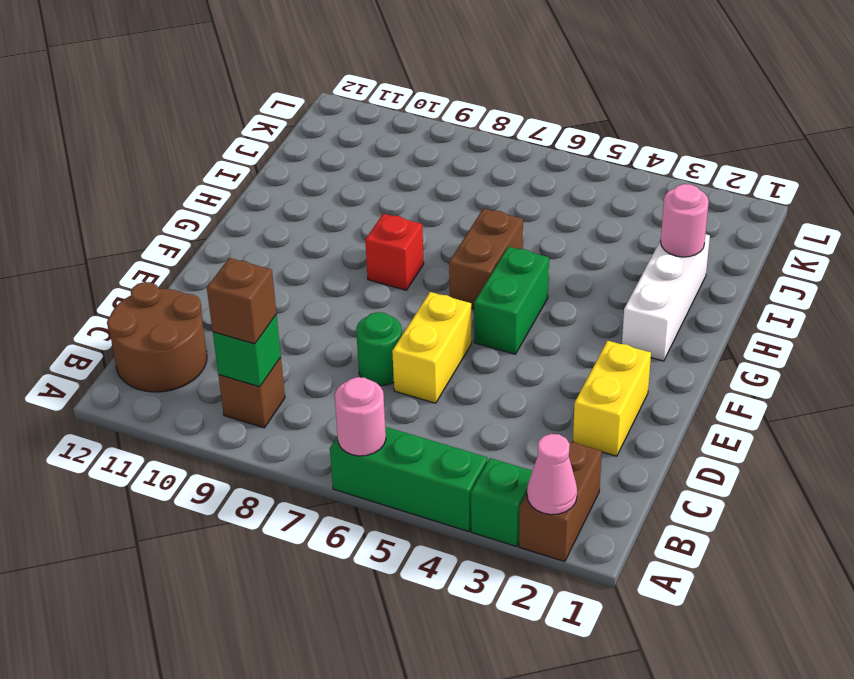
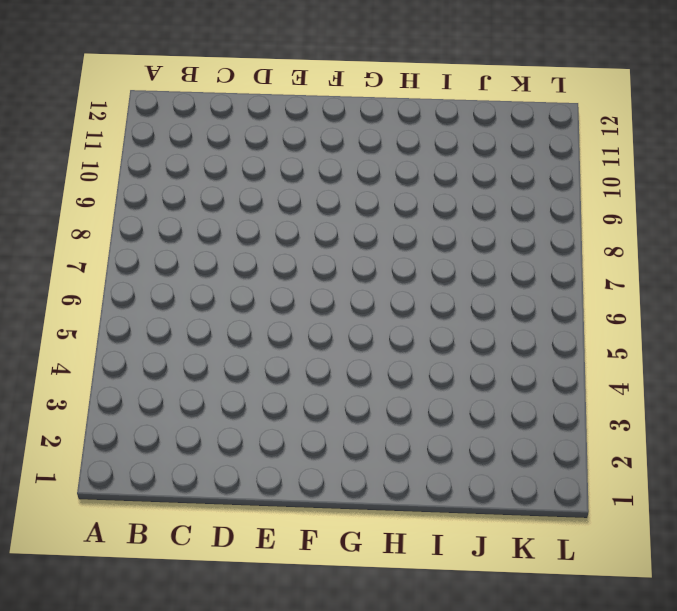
none -> brown brick A2:B2 level 1
none -> green brick A3 level 1
none -> green brick A4:A6 level 1

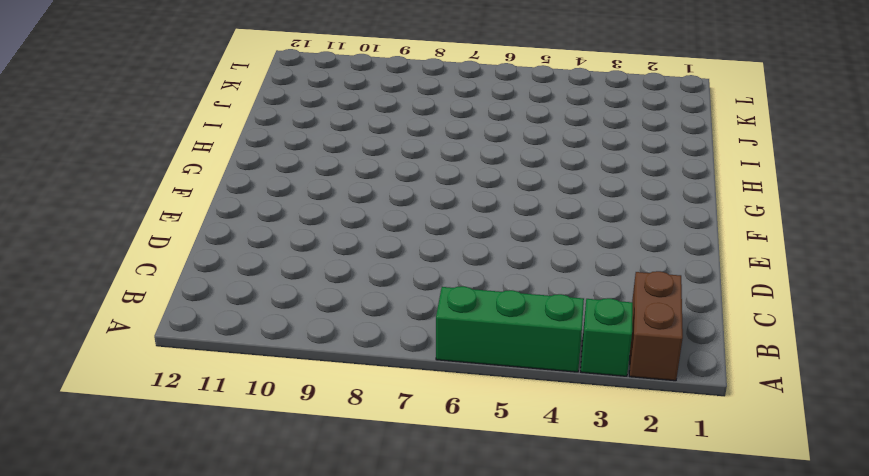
none -> brown brick B9 level 1
none -> brown round brick B11:C12 level 1
none -> yellow brick D2:E2 level 1

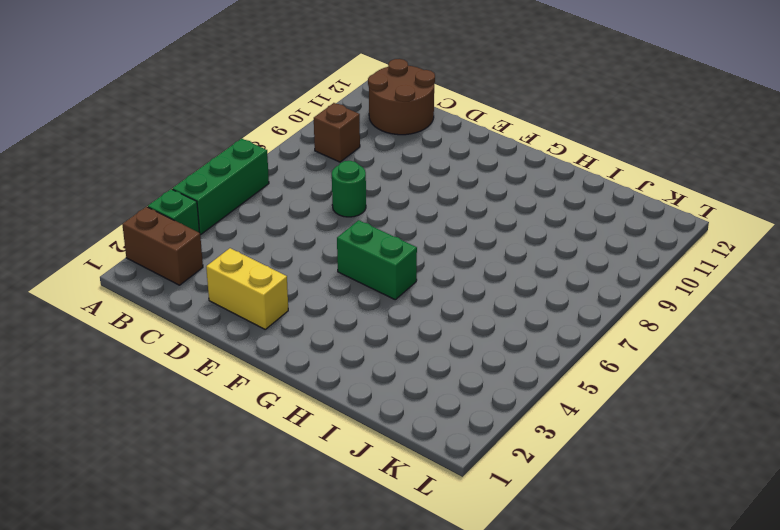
none -> yellow brick D6:E6 level 1
none -> white brick G2:I2 level 1
none -> brown brick G6:H6 level 1

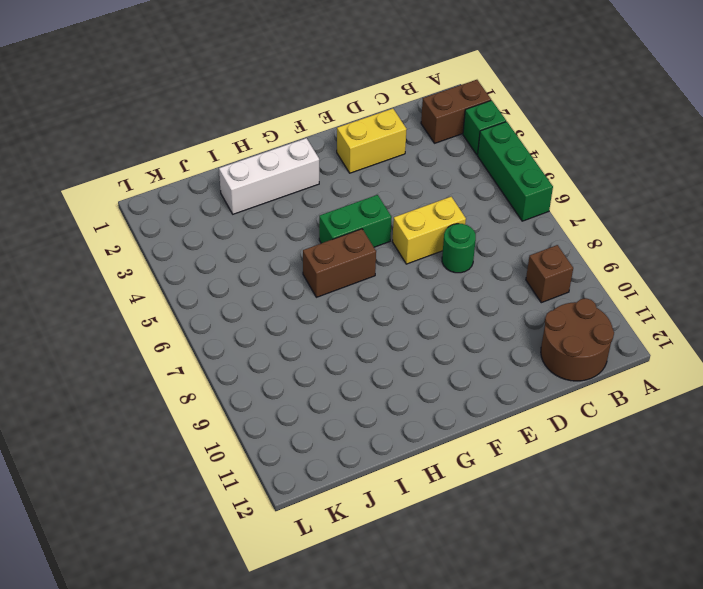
none -> red brick G8 level 1
none -> pink cone A2 level 2
none -> pink round brick A6 level 2

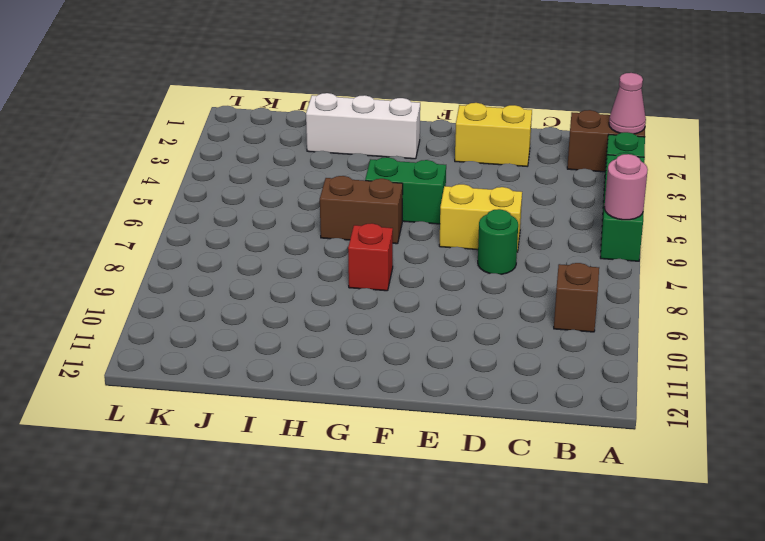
none -> brown round brick B11:C12 level 1
none -> green brick B9 level 2
none -> pink round brick I2 level 2

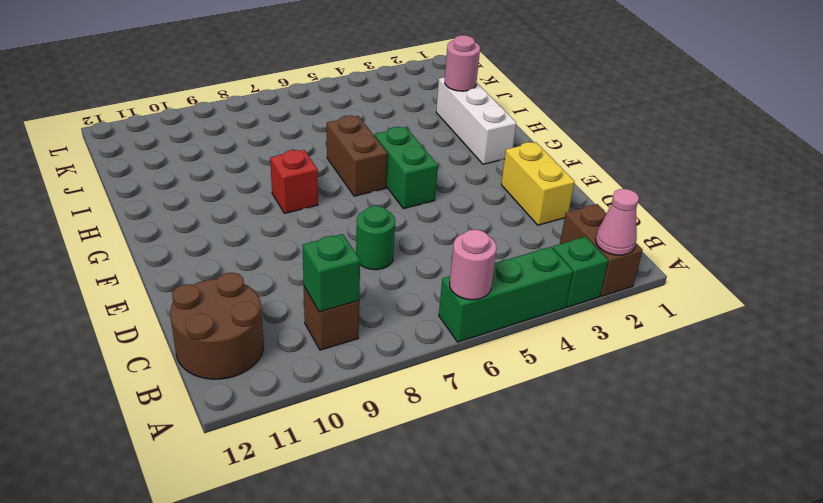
none -> yellow brick D6:E6 level 1
none -> brown brick B9 level 3

